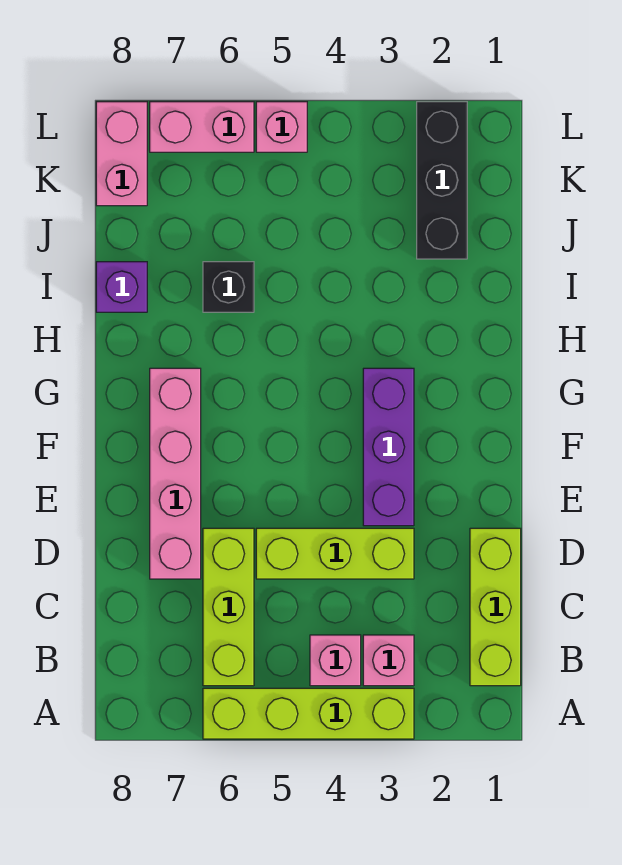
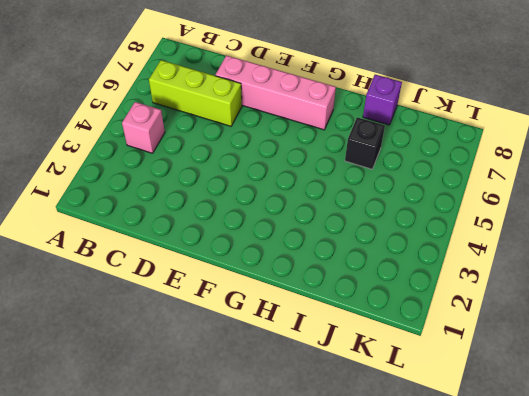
none -> lime brick A3:A6 level 1
none -> lime brick B1:D1 level 1
none -> pink brick B3 level 1

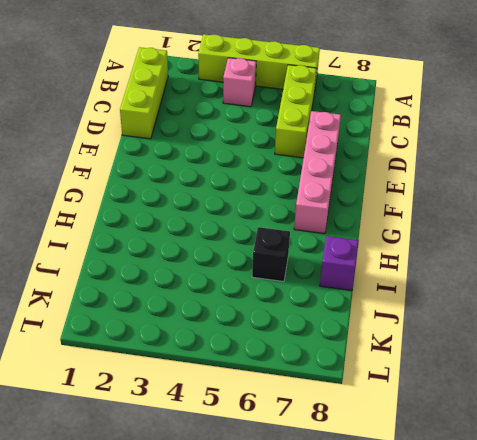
none -> pink brick B3 level 1
none -> lime brick D3:D5 level 1
none -> purple brick E3:G3 level 1

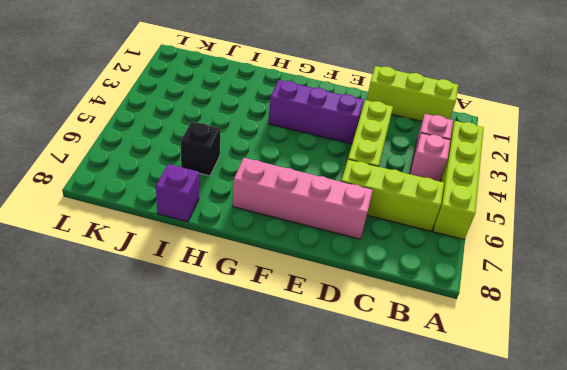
none -> black brick J2:L2 level 1
none -> pink brick K8:L8 level 1
none -> pink brick L5 level 1

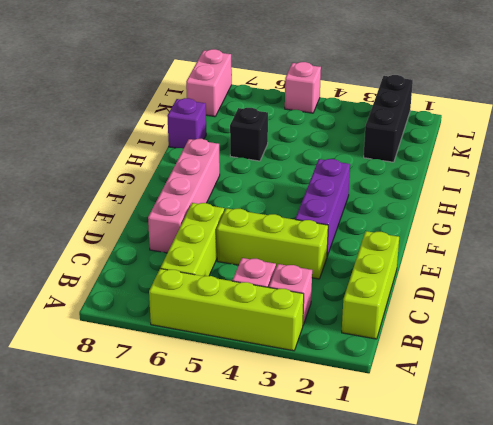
none -> pink brick L6:L7 level 1

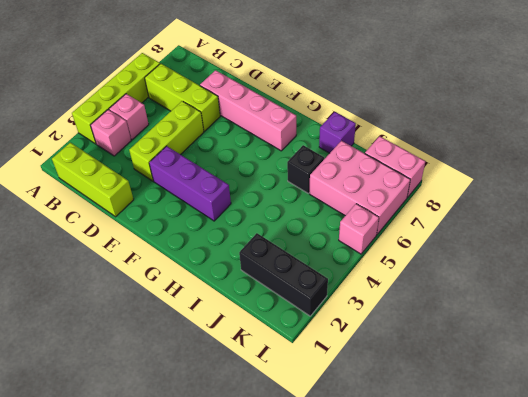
pink brick J6:L7 level 1 -> pink brick L6:L7 level 1

